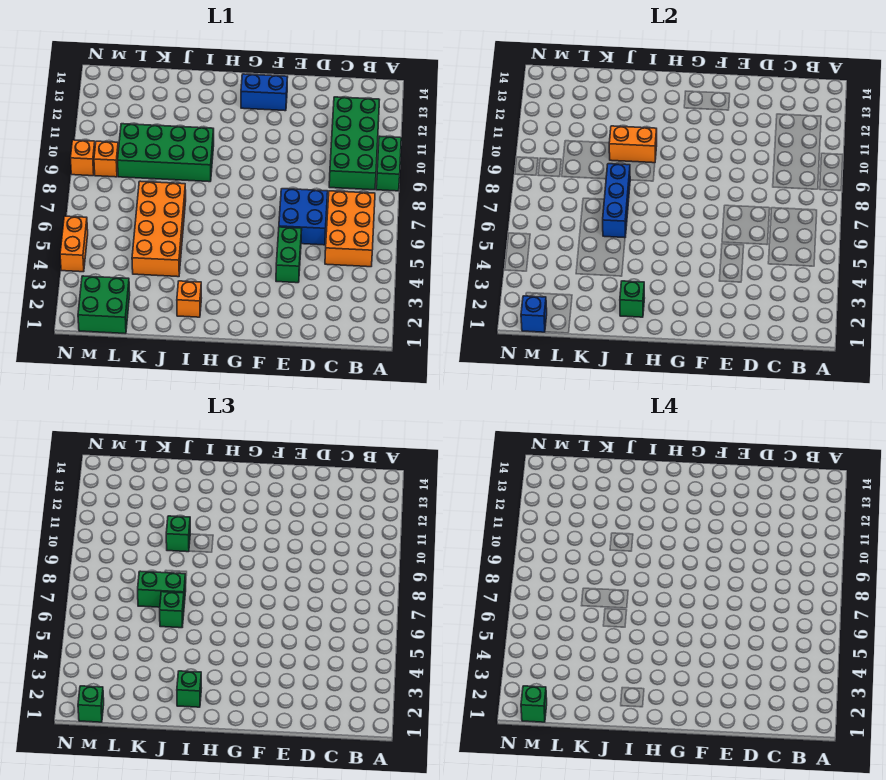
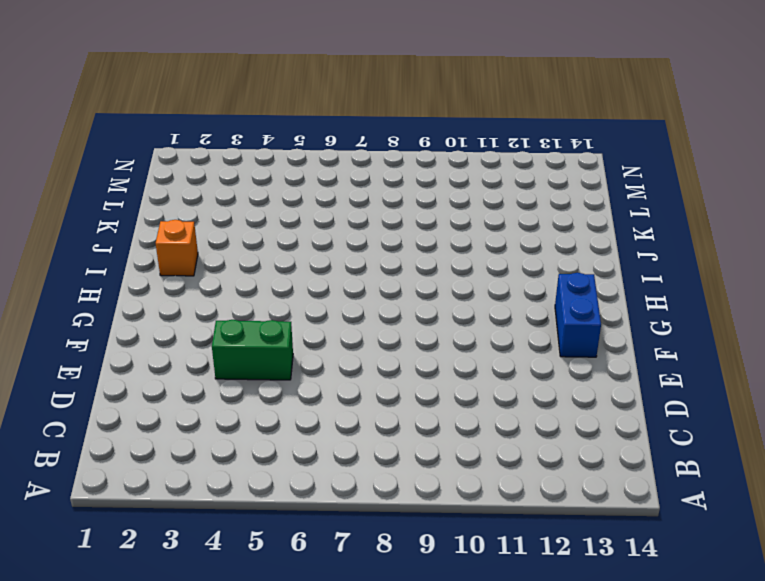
none -> green brick A9:A10 level 1
none -> orange brick B5:C7 level 1
none -> green brick B9:C12 level 1

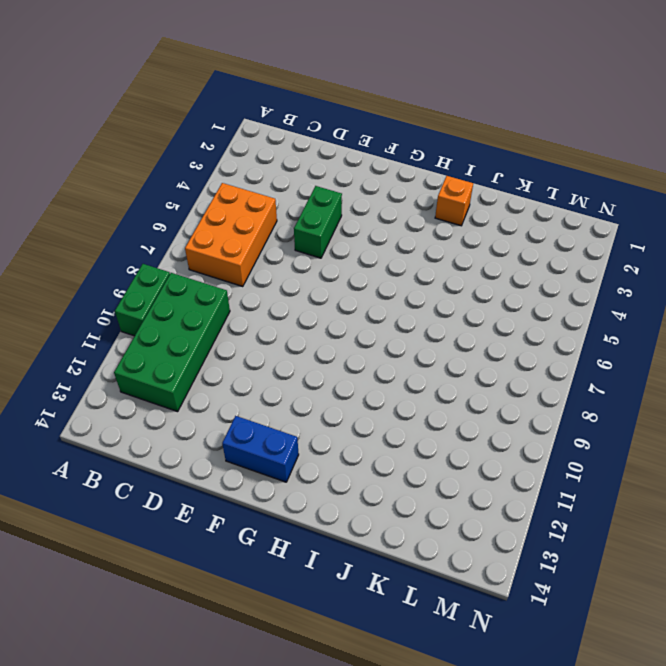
none -> blue brick D6:E7 level 1
none -> green brick I9:L10 level 1
none -> orange brick J4:K7 level 1

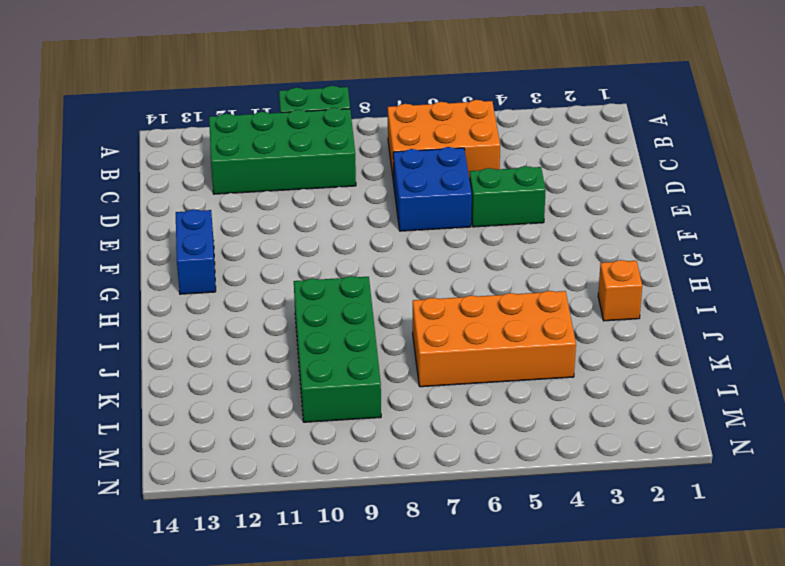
none -> green brick L1:M2 level 1
none -> orange brick M9 level 1
none -> orange brick N4:N5 level 1

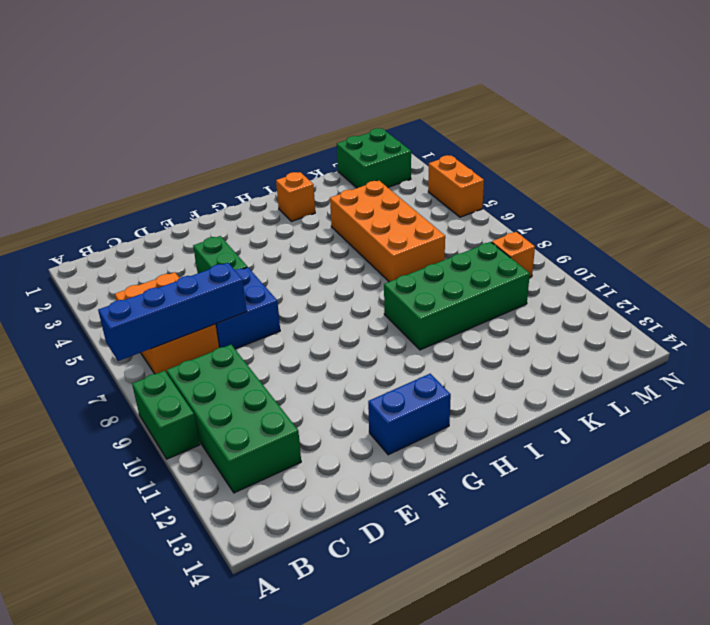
blue brick A7:D7 level 2 -> none
none -> orange brick N9 level 1
none -> green brick I2 level 2
none -> orange brick I10:J10 level 2

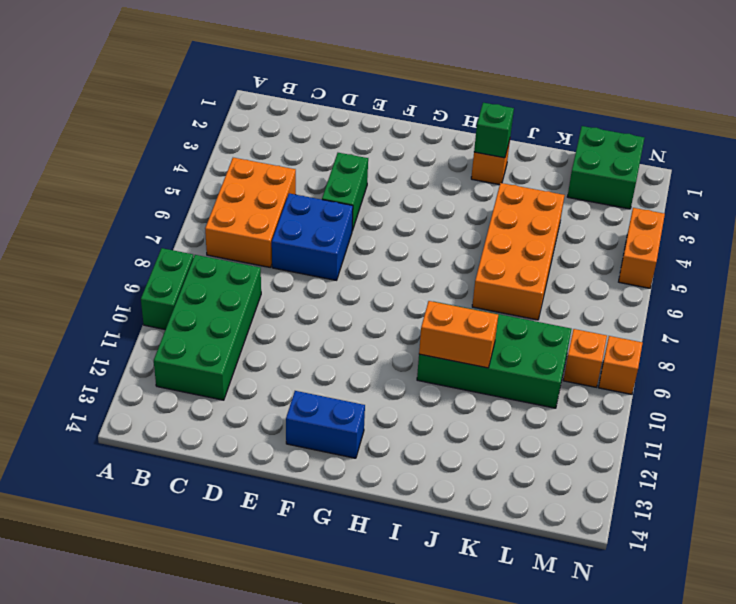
none -> blue brick J6:J8 level 2
none -> blue brick M1 level 2
none -> green brick I2 level 3

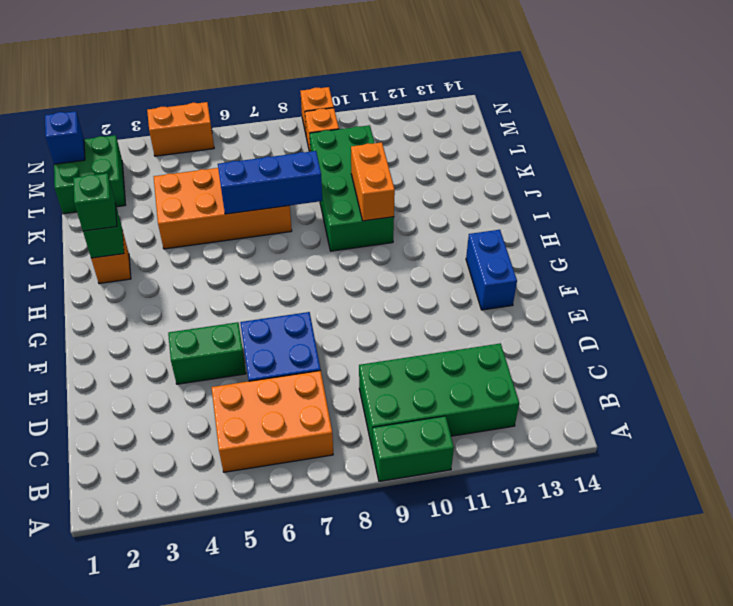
none -> green brick J6 level 3
none -> green brick J7:K7 level 3
none -> green brick J10 level 3

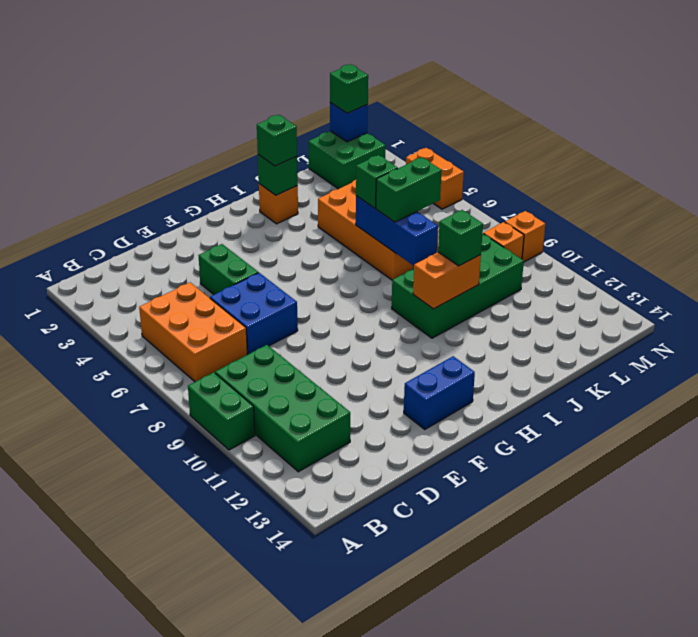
none -> green brick M1 level 4

